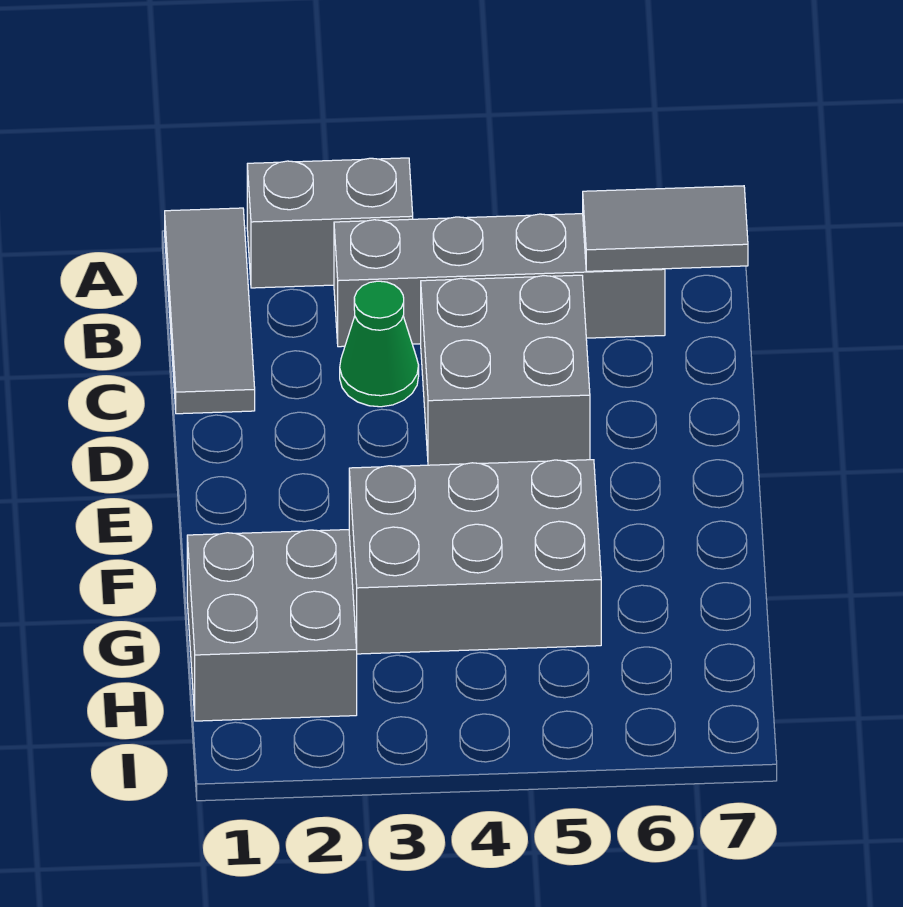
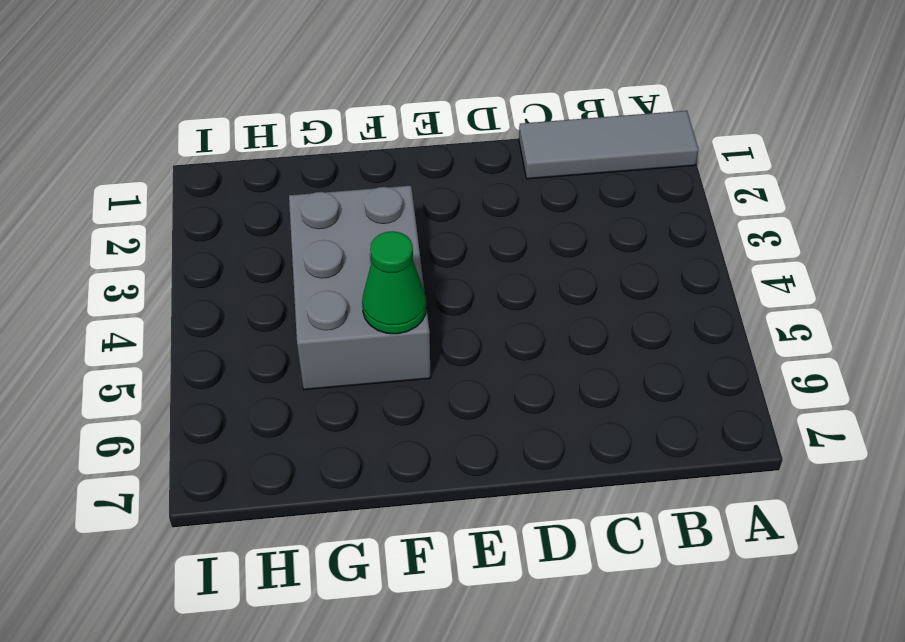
green cone F5 level 2 -> green cone C3 level 1
none -> grey brick A2:A3 level 1
none -> grey brick B3:B6 level 1

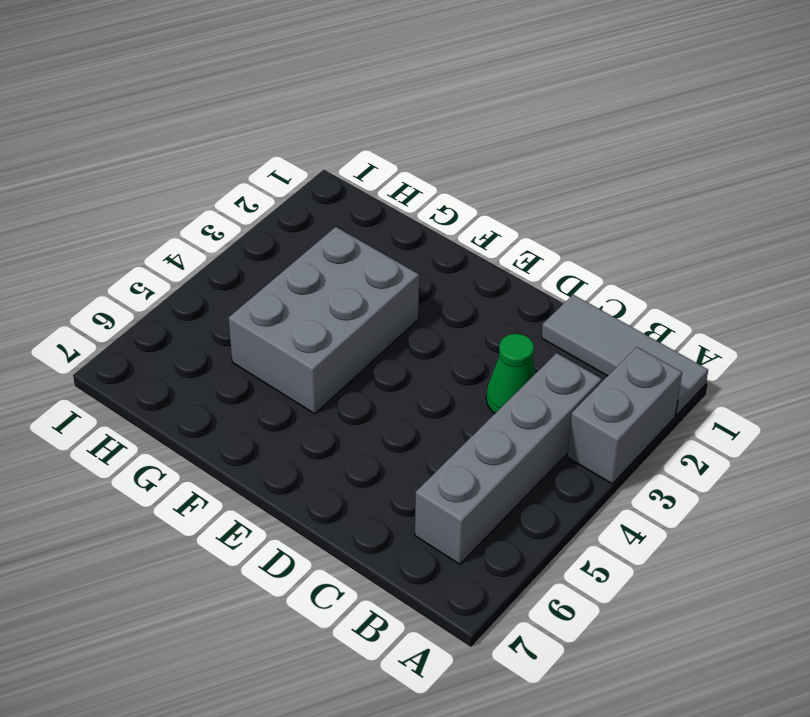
none -> grey brick C4:D5 level 1
none -> grey brick G1:H2 level 1

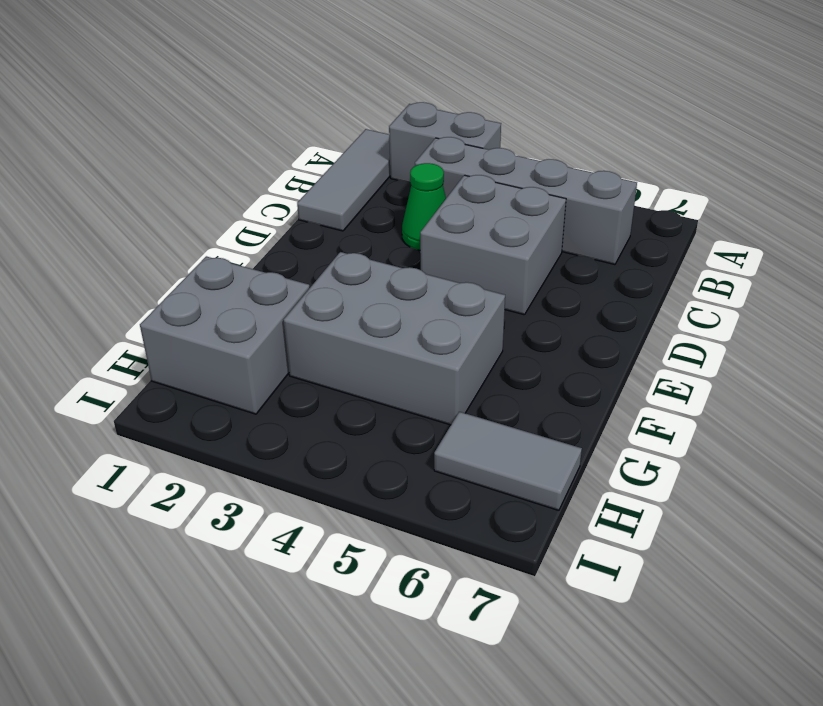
grey tile H6:H7 level 1 -> grey tile B6:B7 level 2

